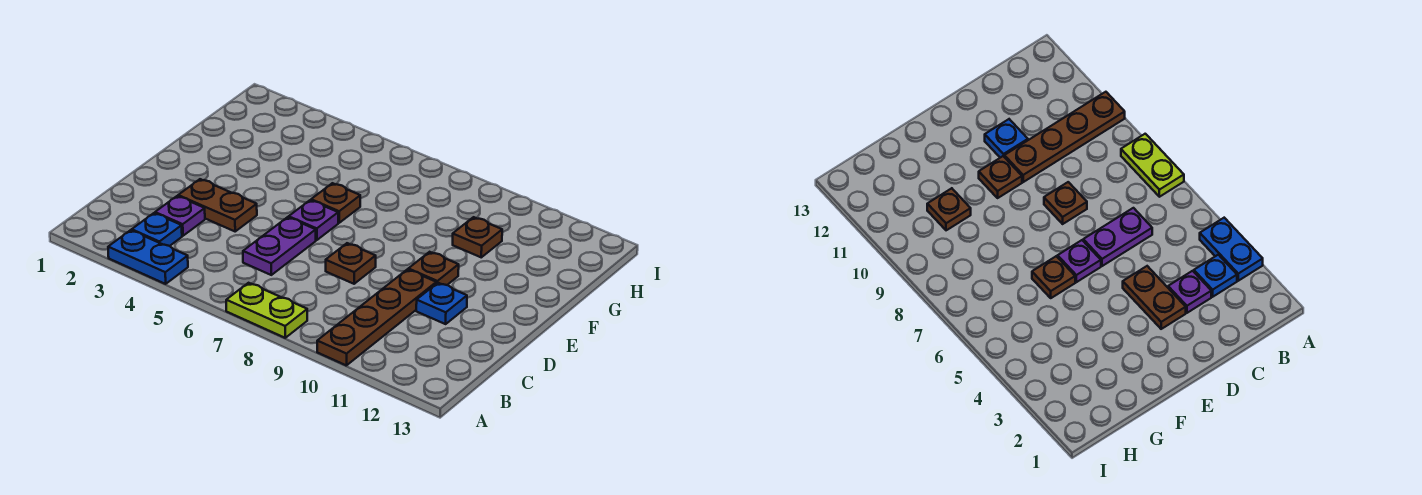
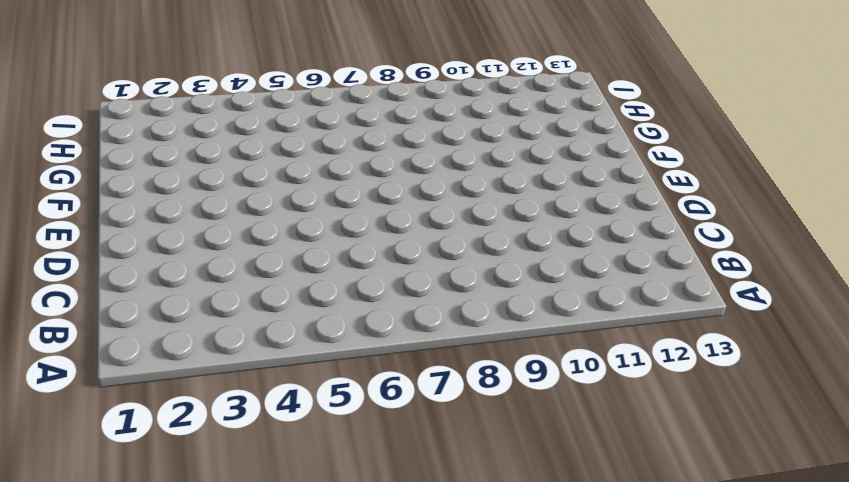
none -> blue plate A3:A4 level 1
none -> lime plate A7:A8 level 1
none -> brown plate A10:D10 level 1

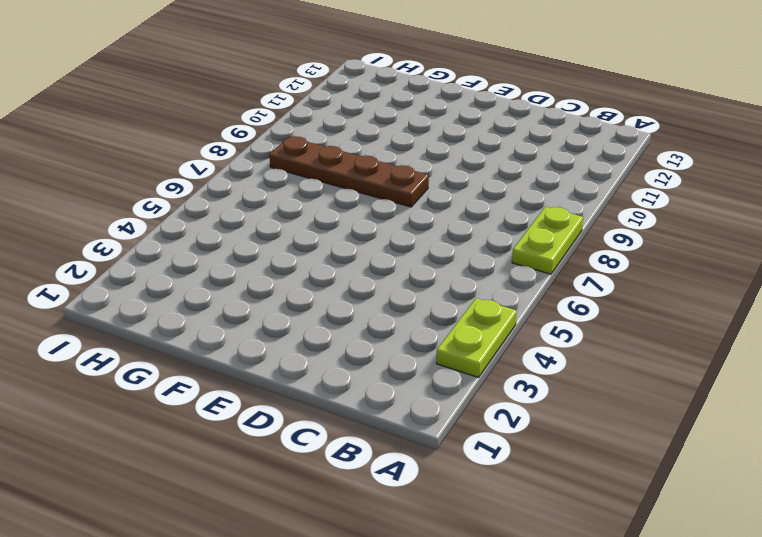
lime plate A3:A4 level 1 -> blue plate A3:A4 level 1
brown plate E8:H8 level 1 -> brown plate A10:D10 level 1
none -> blue plate B3 level 1
none -> purple plate C3 level 1
none -> purple plate C6:D6 level 1

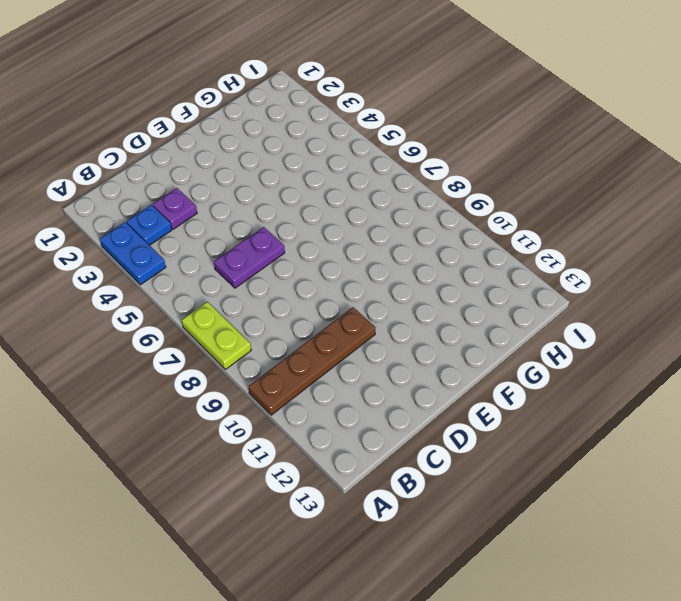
none -> brown plate D3:D4 level 1
none -> brown plate D8 level 1
none -> blue plate D11 level 1

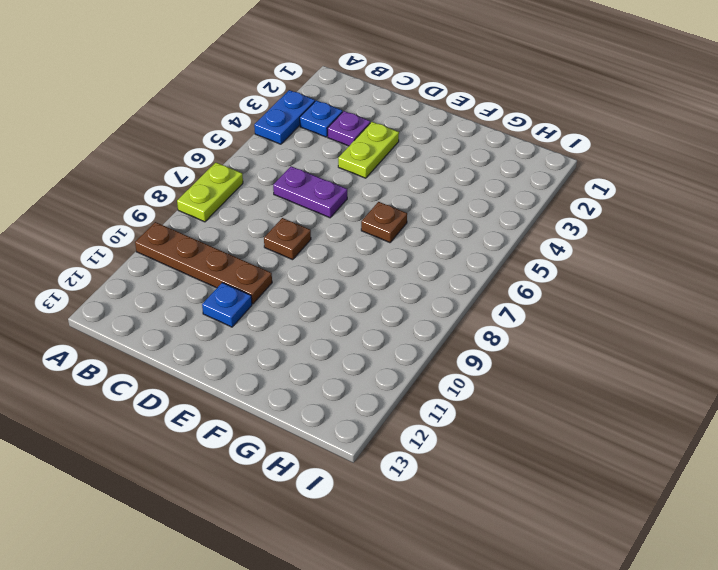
lime plate D3:D4 level 1 -> brown plate D3:D4 level 1
none -> purple plate E6 level 1
none -> brown plate E10 level 1
none -> brown plate G10 level 1

